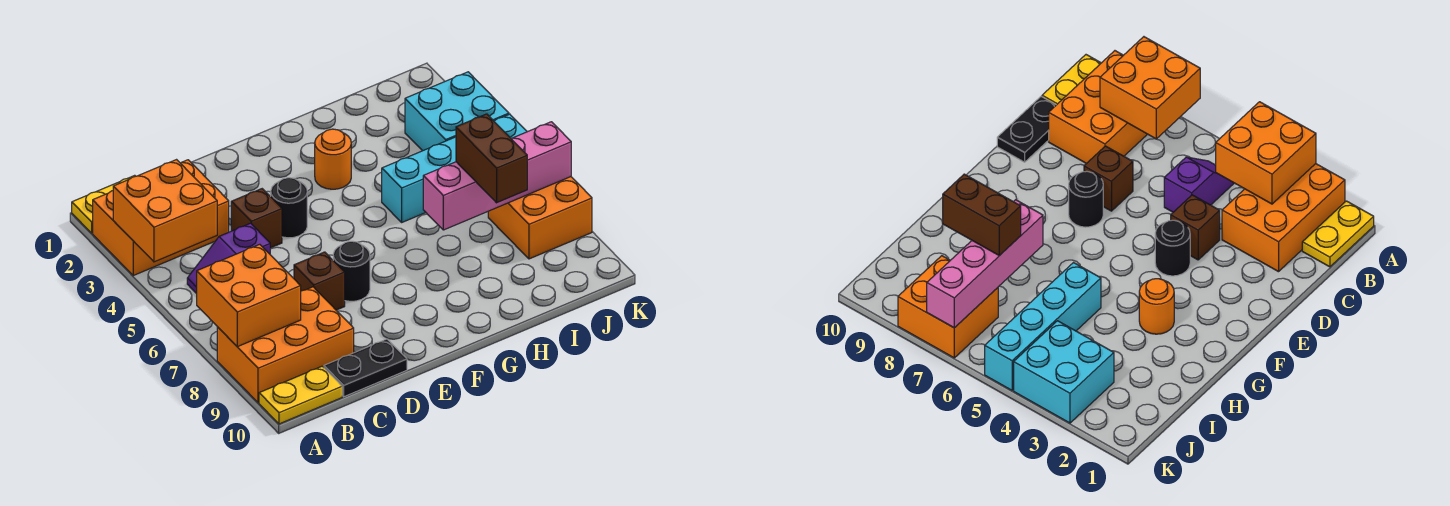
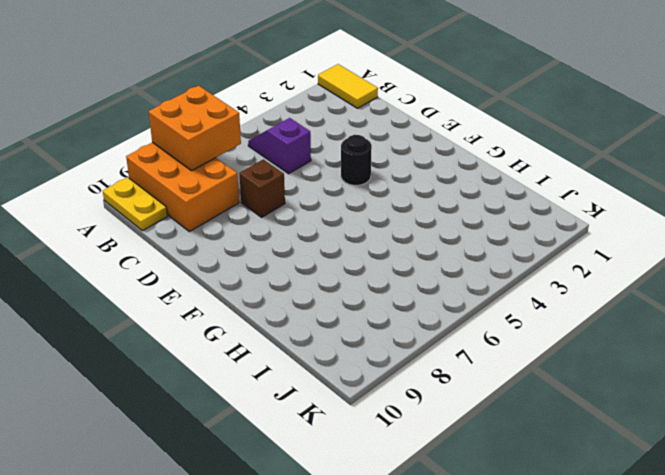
yellow tile A1:B1 level 1 -> yellow plate A1:B1 level 1
none -> orange brick A2:C3 level 1
none -> black plate C10:D10 level 1
none -> brown brick D4 level 1

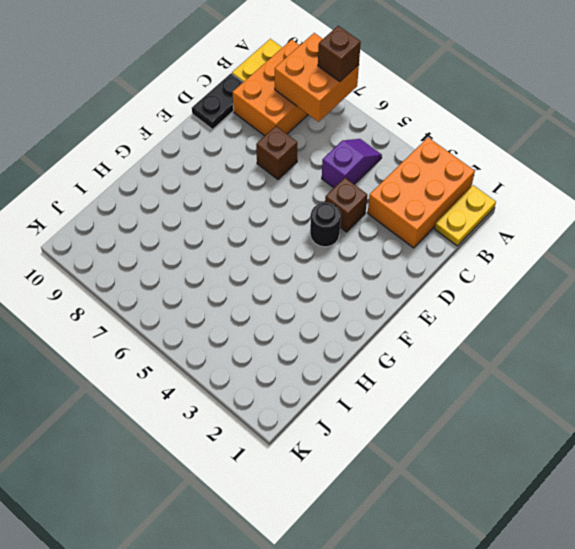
brown brick A7 level 3 -> none
none -> black round brick E7 level 1
none -> orange round brick G3 level 1
none -> cyan brick H5:K5 level 1

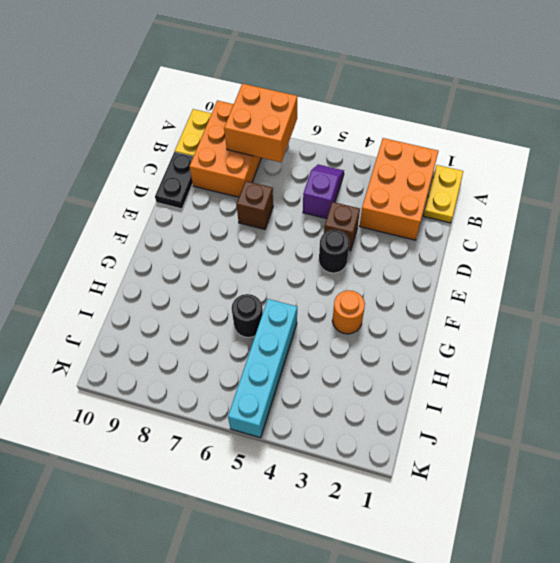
black round brick H6 level 1 -> black round brick E7 level 1
none -> cyan brick J3:K4 level 1
none -> orange brick J7:K8 level 1
none -> orange brick A3:B4 level 2

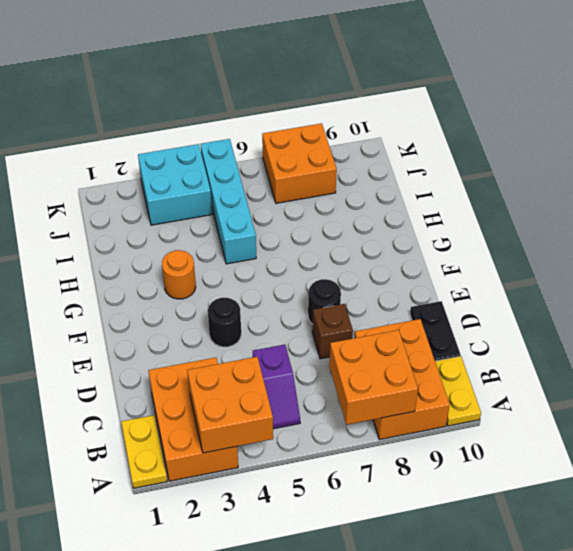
none -> brown brick D4 level 1
none -> pink brick H7:K7 level 2
none -> brown brick I7:I8 level 3

